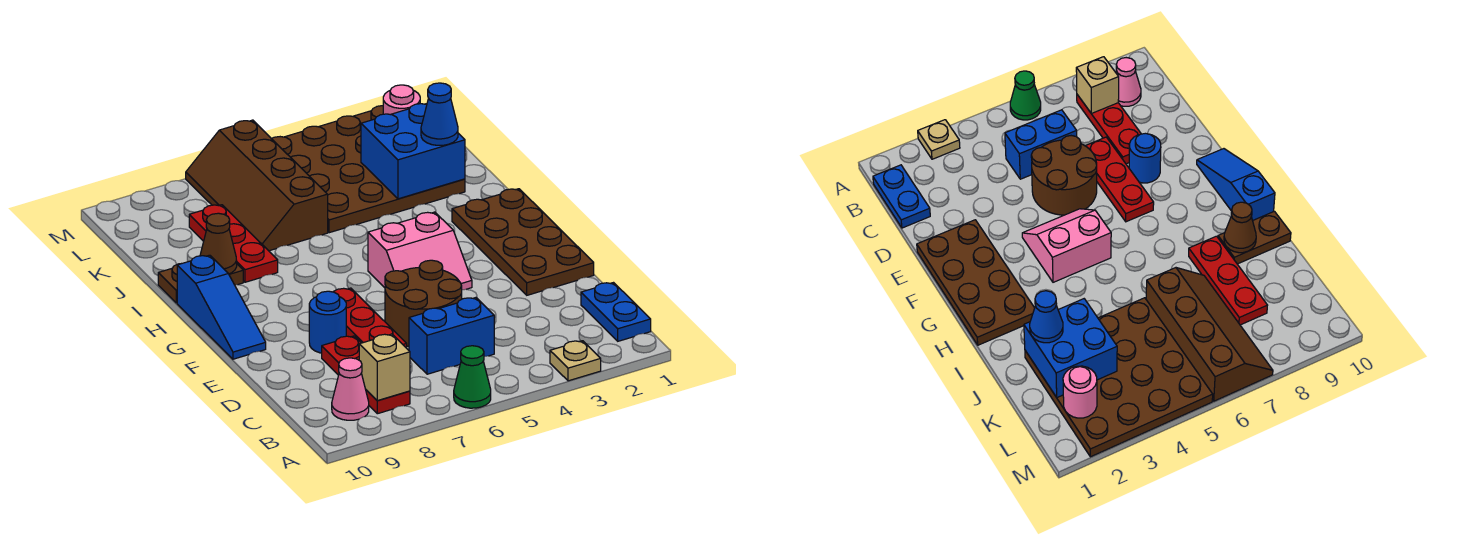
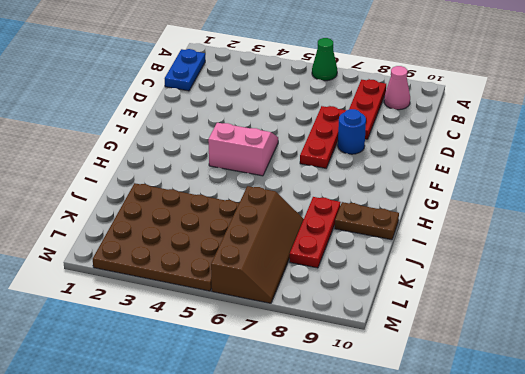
none -> tan plate A3 level 1
none -> blue brick C5:C6 level 1
none -> brown round brick D5:E6 level 1

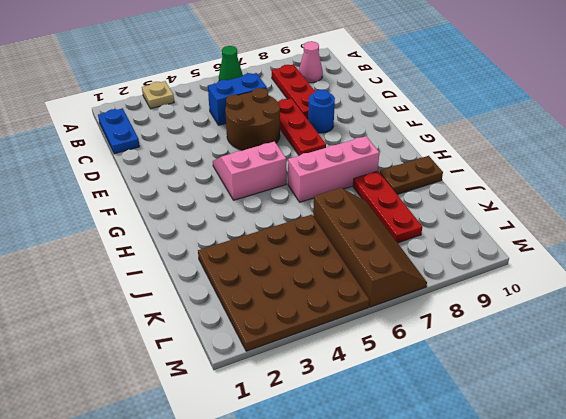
pink brick H6:H8 level 1 -> none
none -> brown plate E1:H2 level 1
none -> blue slope F10:H10 level 1 top H
none -> tan brick B8 level 2

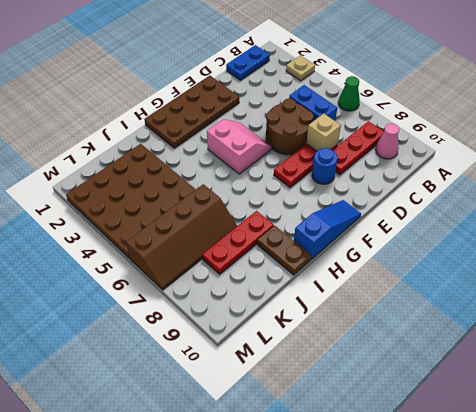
tan brick D7 level 2 -> tan brick B8 level 2
none -> brown cone I9 level 2
none -> blue brick J2:K3 level 2
none -> pink round brick L2 level 2

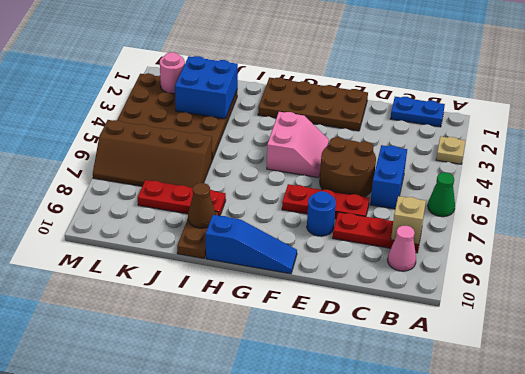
none -> blue cone J2 level 3

